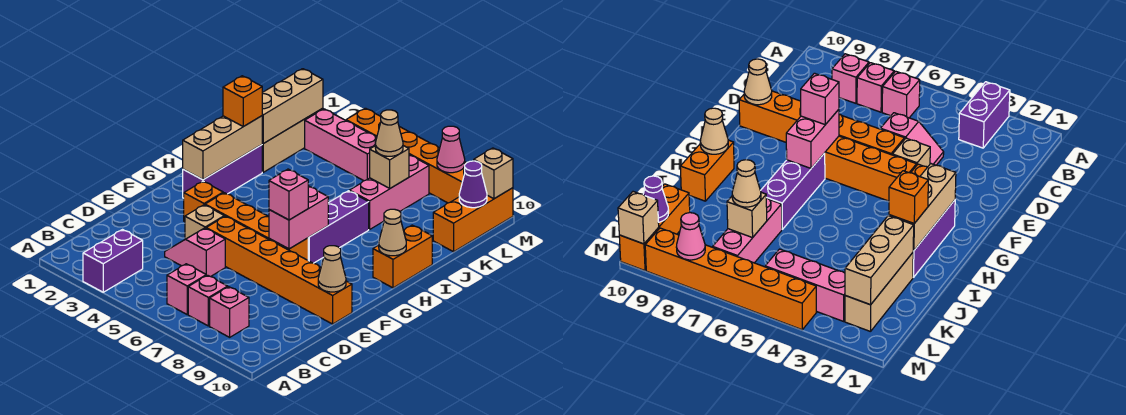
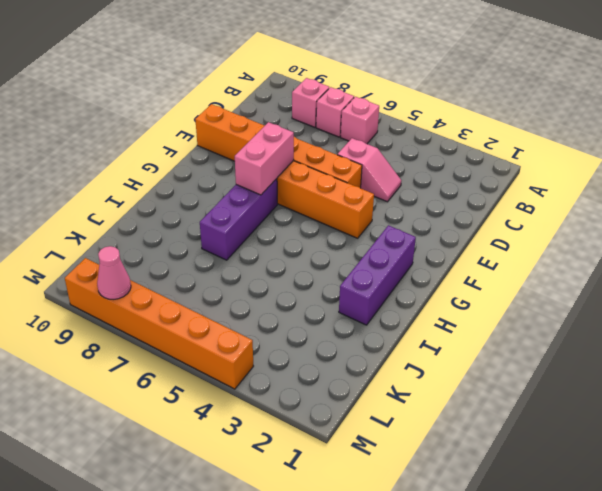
none -> purple brick A3:B3 level 1
none -> tan brick E4 level 1
none -> orange brick F3 level 1

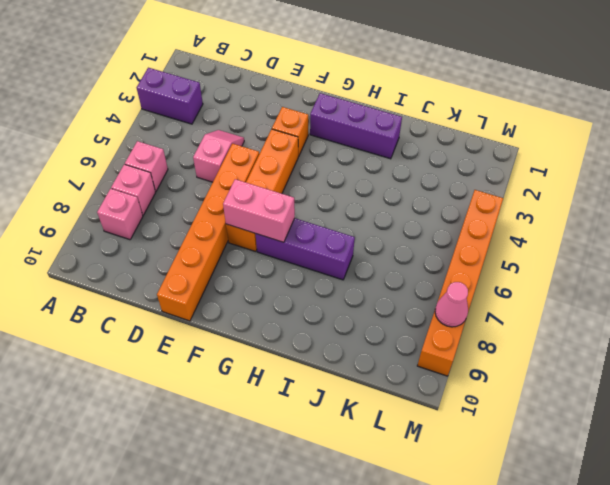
none -> tan brick E4 level 1
none -> orange brick H10:I10 level 1
none -> tan brick J2:L2 level 1

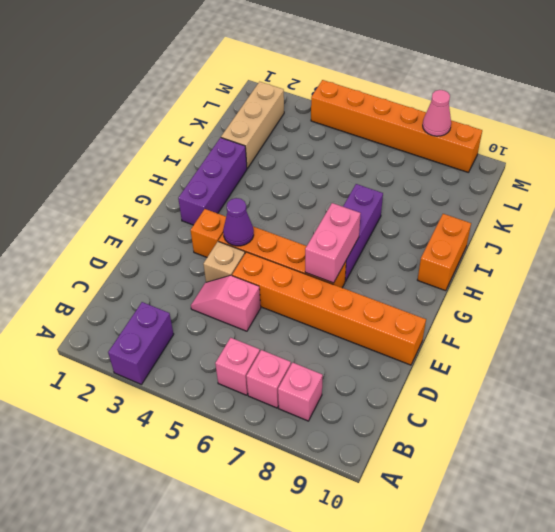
purple cone F4 level 2 -> purple cone L10 level 2
none -> pink brick J7:L7 level 1
none -> orange brick K10:M10 level 1
none -> pink brick L3:L5 level 1

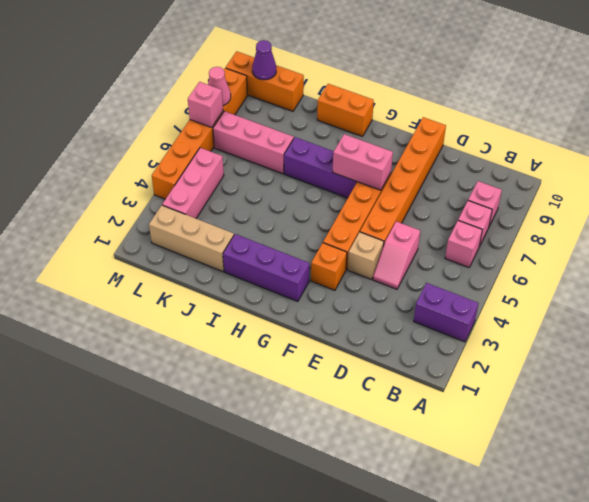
pink brick M7 level 2 -> pink brick F7 level 3
none -> tan cone E10 level 2
none -> tan brick G2:I2 level 2
none -> tan cone H10 level 2

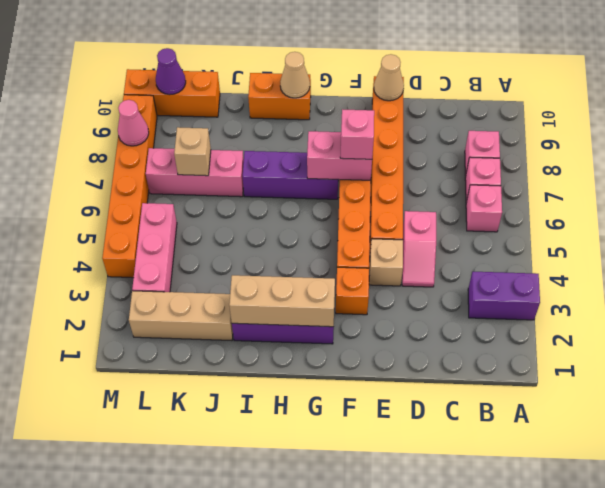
none -> tan brick J2:L2 level 2
none -> tan brick M10 level 2
none -> orange brick I2 level 3

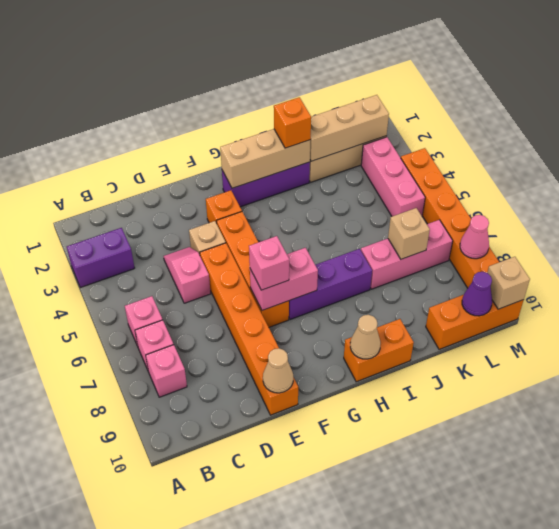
none -> tan cone K7 level 3

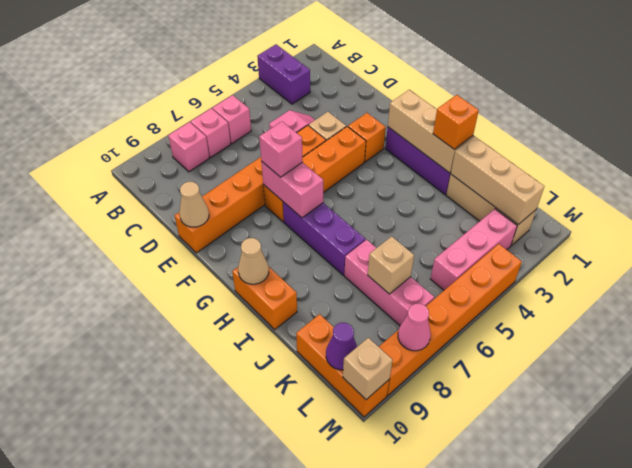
none -> tan cone K7 level 3

